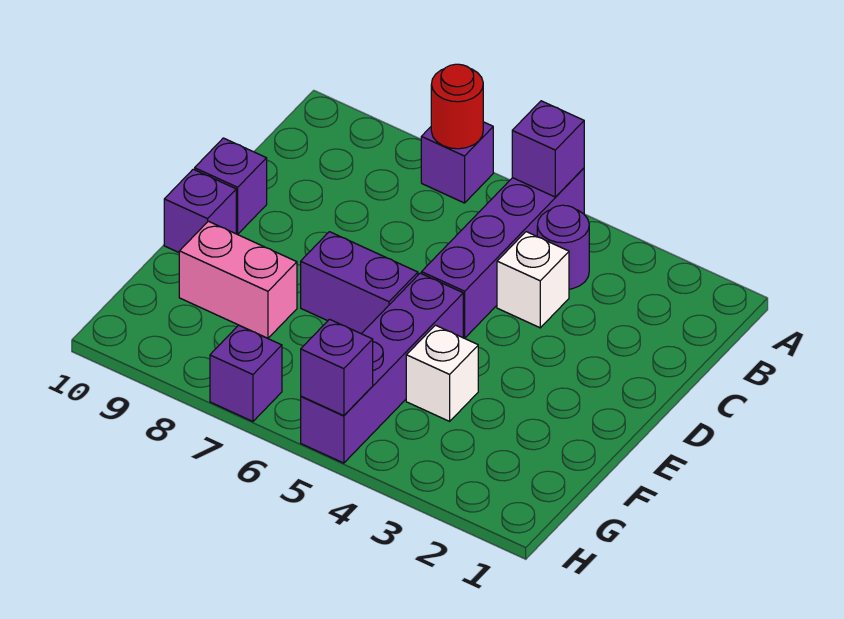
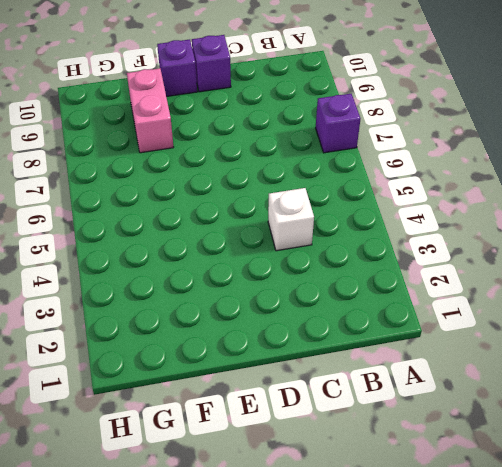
none -> purple brick A5:D5 level 1
none -> purple round brick B4 level 1
none -> purple brick E5:H5 level 1

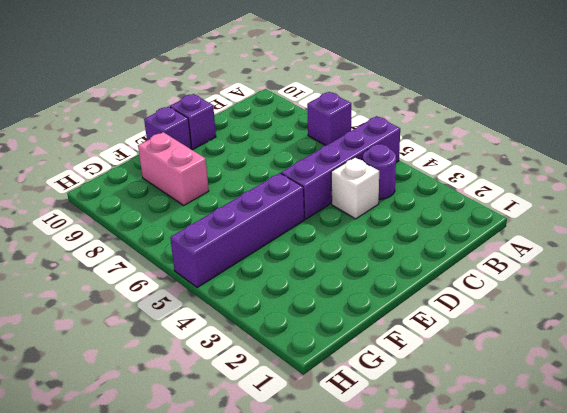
none -> purple brick E6:E7 level 1
none -> white brick F4 level 1
none -> purple brick H7 level 1

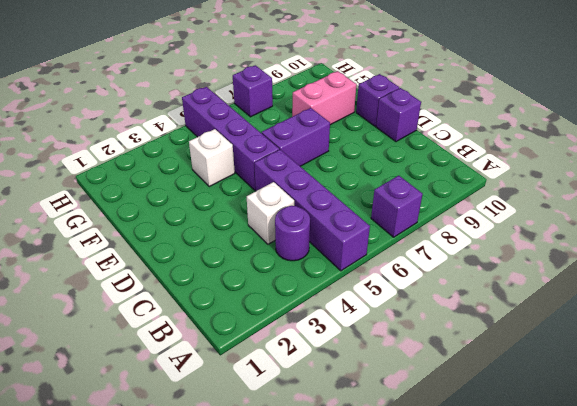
none -> purple brick A5 level 2
none -> red round brick A7 level 2
none -> purple brick H5 level 2

